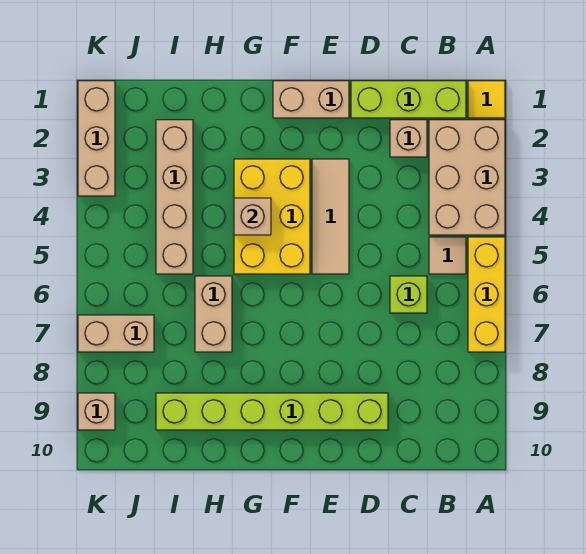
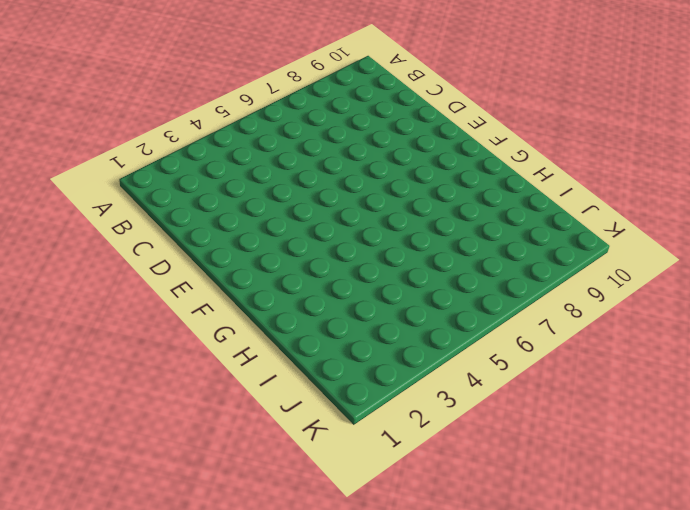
none -> yellow tile A1 level 1
none -> tan brick A2:B4 level 1
none -> yellow brick A5:A7 level 1

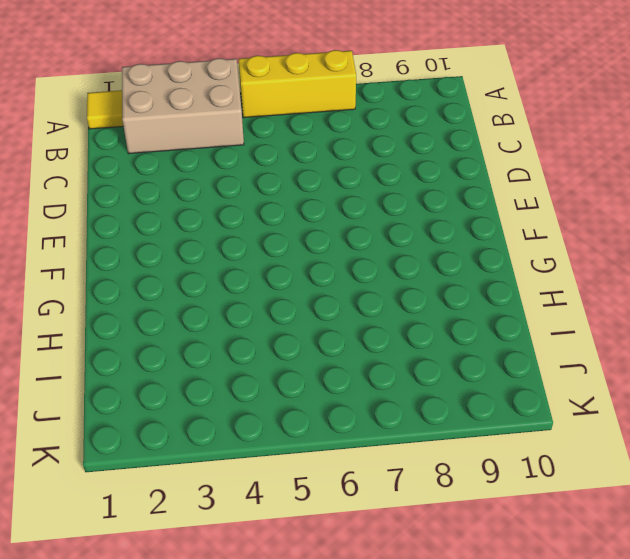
none -> lime brick B1:D1 level 1
none -> tan tile B5 level 1
none -> tan brick C2 level 1

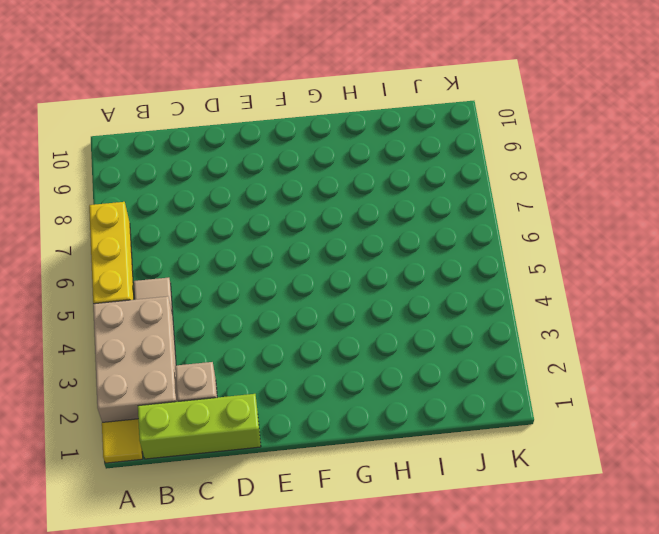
none -> lime brick C6 level 1
none -> lime brick D9:I9 level 1
none -> tan brick E1:F1 level 1

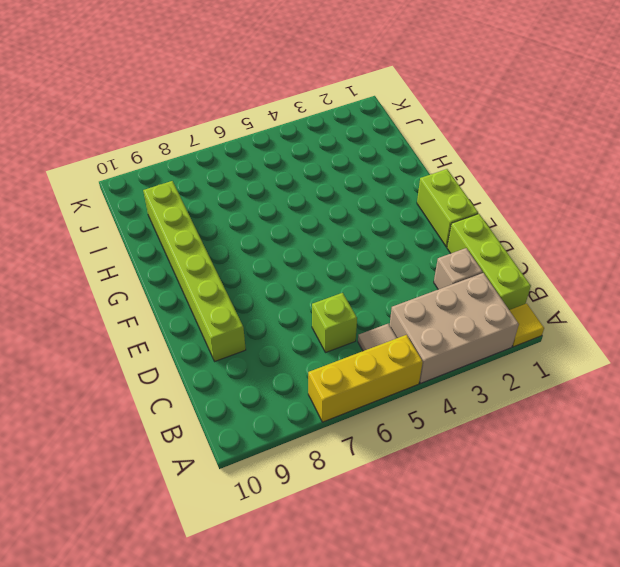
lime brick E1:F1 level 1 -> tan brick E1:F1 level 1
none -> tan tile E3:E5 level 1
none -> yellow brick F3:G5 level 1
none -> tan brick H6:H7 level 1

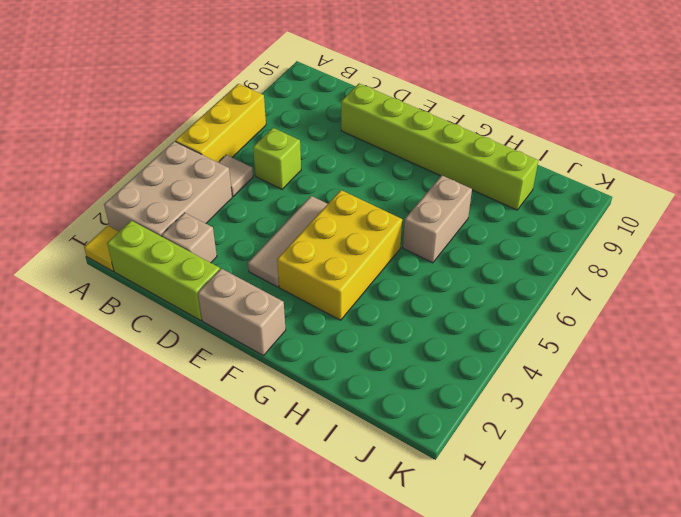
none -> tan brick I2:I5 level 1
none -> tan brick J7:K7 level 1
none -> tan brick K1:K3 level 1

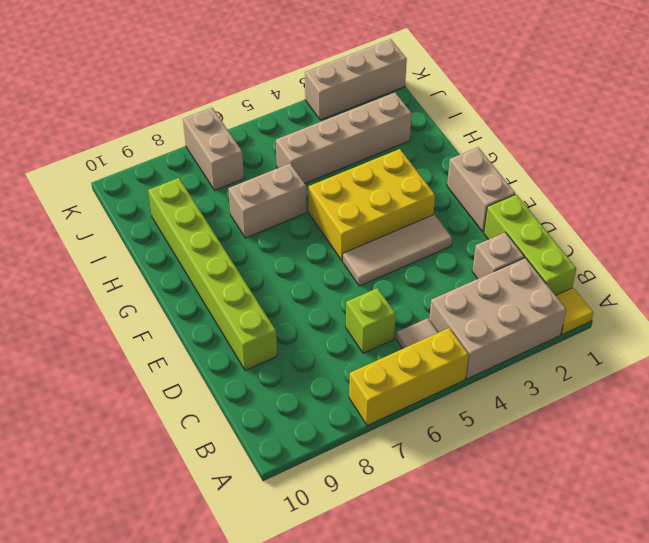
none -> tan brick K9 level 1
none -> tan brick G4 level 2

